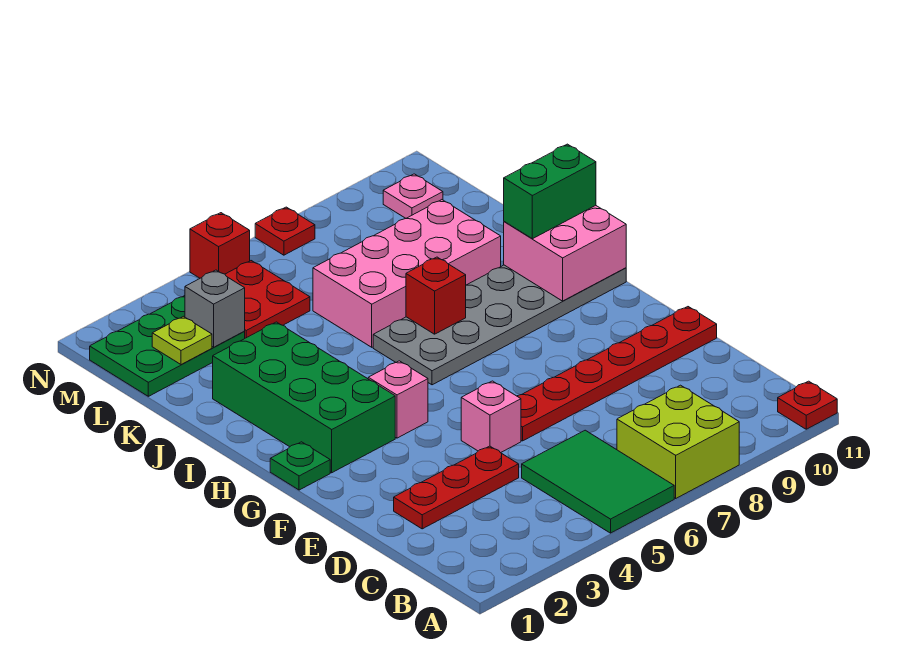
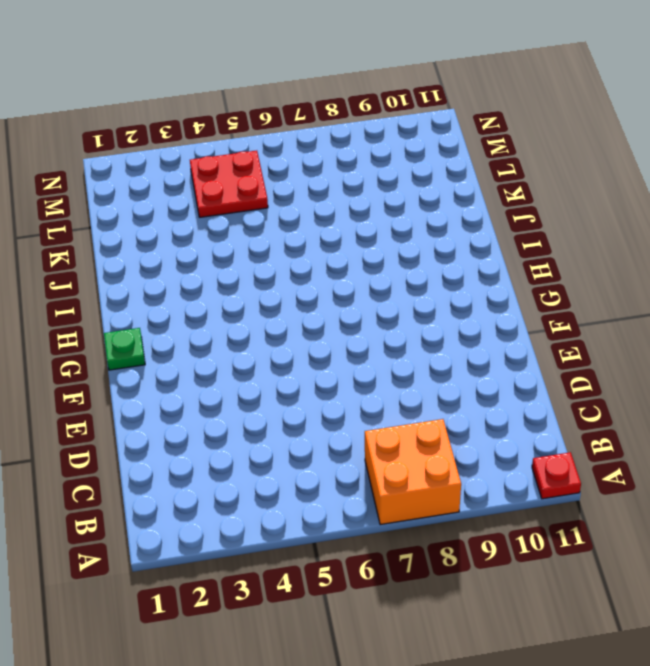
orange brick A7:B8 level 1 -> lime brick A7:B8 level 1
none -> green tile A5:C6 level 1
none -> red plate D2:D4 level 1
none -> pink brick E5 level 1

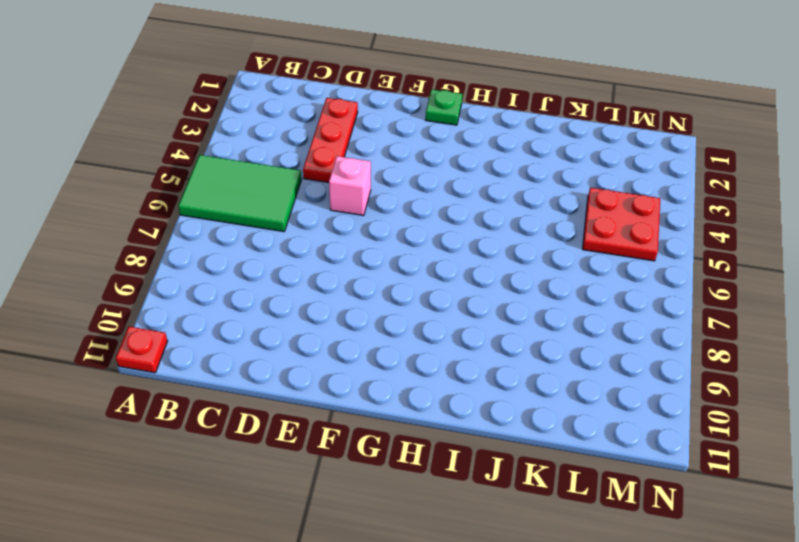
none -> lime brick A7:B8 level 1
none -> red plate E6:E11 level 1
none -> green brick G2:J3 level 1

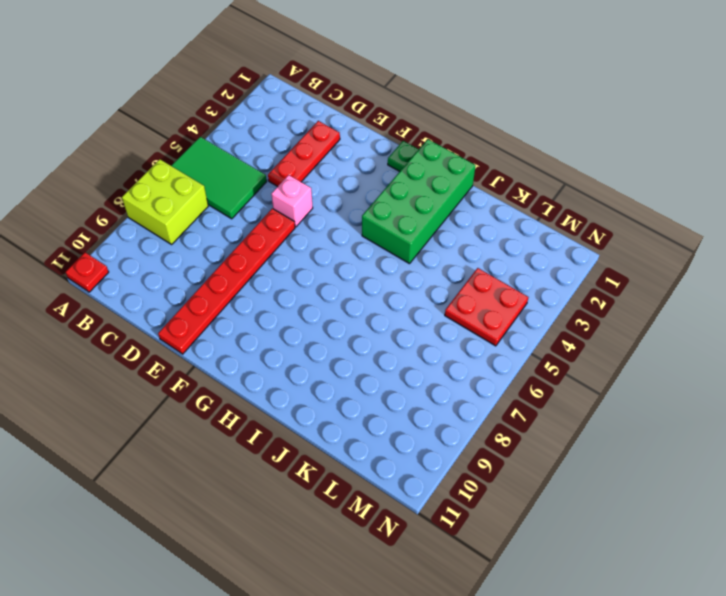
green brick H1:I4 level 1 -> green brick G2:J3 level 1
none -> pink brick G4 level 1
none -> grey plate H6:I11 level 1
none -> pink brick J6:K9 level 1

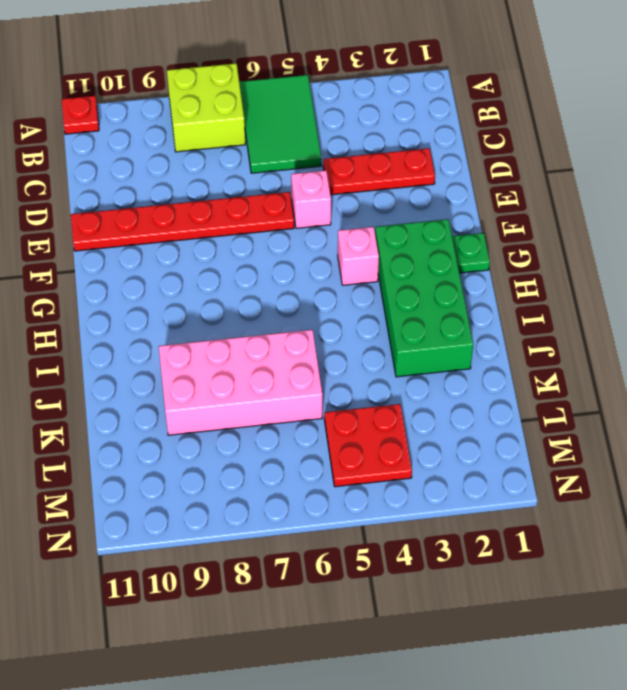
none -> grey plate H6:I11 level 1
none -> green plate L1:M3 level 1
none -> pink plate M10 level 1

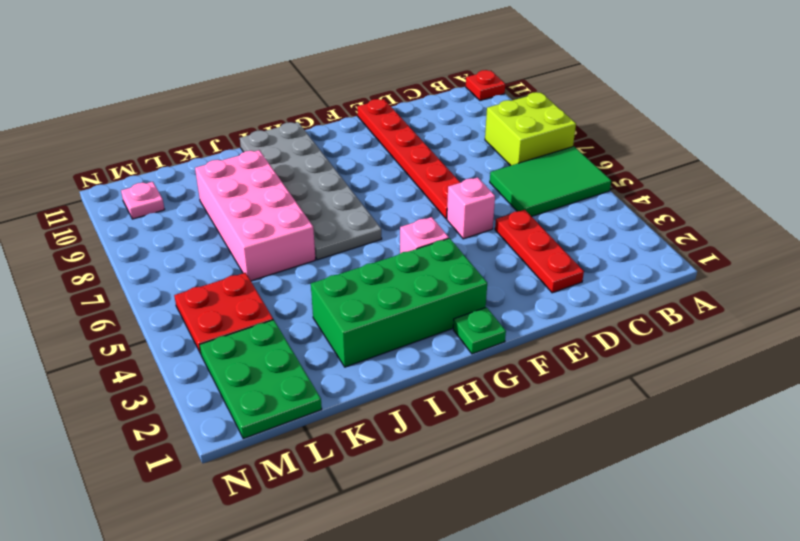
none -> red brick N5 level 1
none -> red plate N7 level 1
none -> pink brick H10:I11 level 2

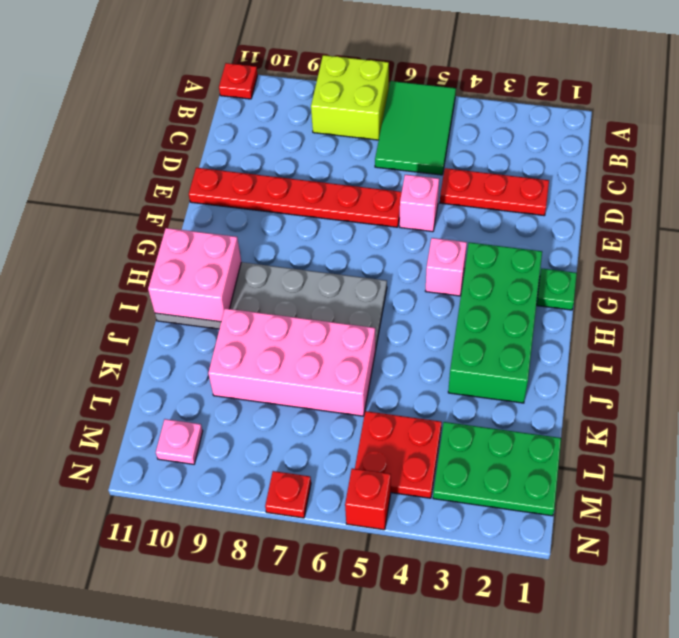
none -> red brick I7 level 2
none -> lime plate L2 level 2
none -> grey brick L3 level 2

